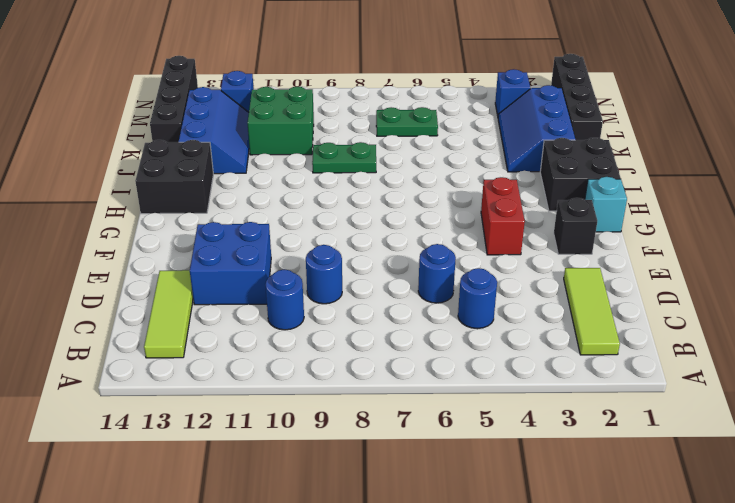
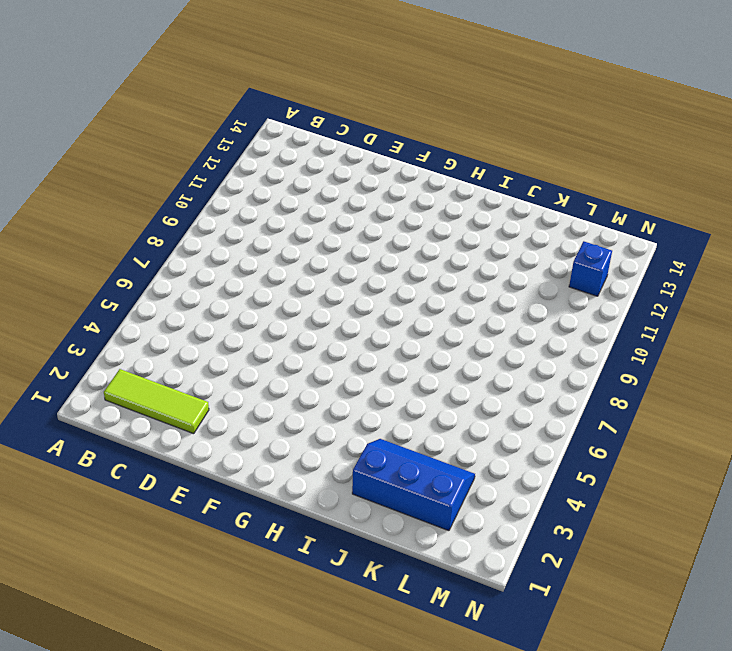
none -> lime tile B13:D13 level 1
none -> blue round brick C5 level 1
none -> blue round brick C10 level 1

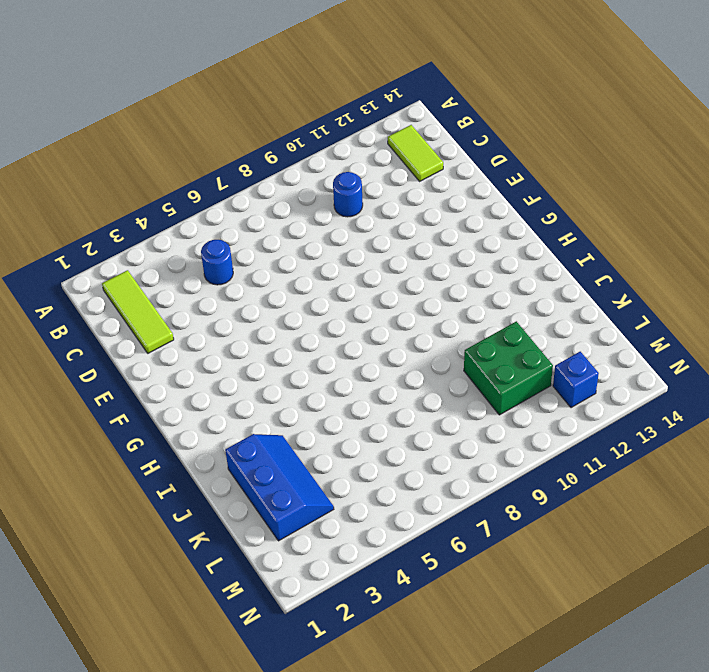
lime tile B13:C13 level 1 -> lime tile B13:D13 level 1
none -> blue round brick D6 level 1
none -> blue round brick D9 level 1
none -> blue brick D11:E12 level 1

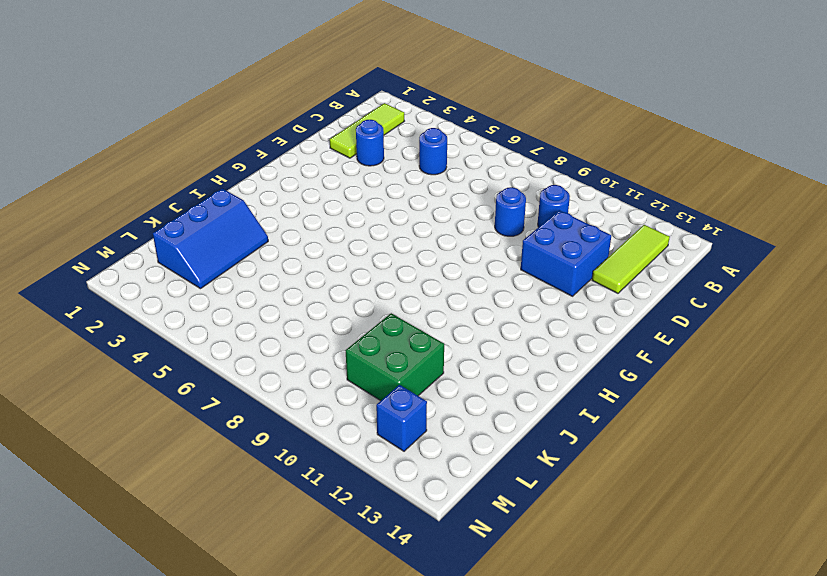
blue round brick D3 level 1 -> blue round brick D6 level 1
none -> black brick F2 level 1
none -> red brick F4:G4 level 1
none -> cyan brick G1 level 1

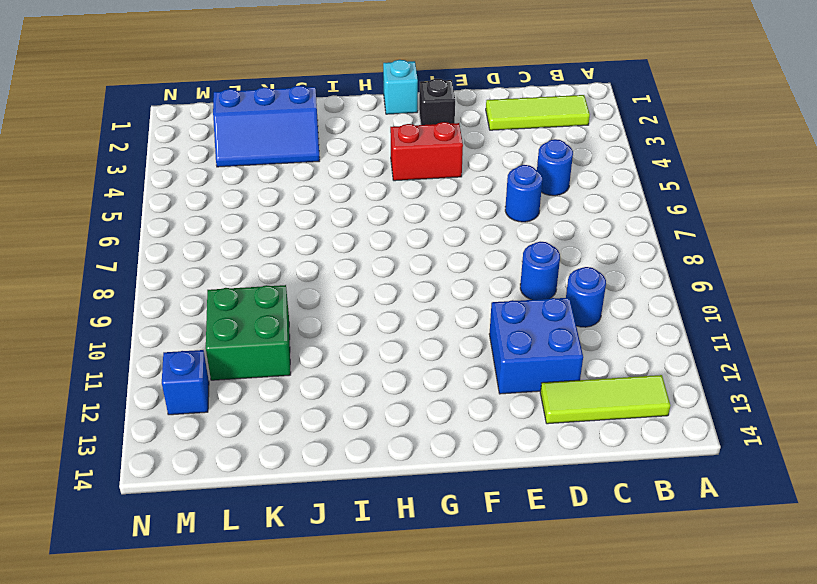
none -> black brick H1:I2 level 1
none -> black brick H13:I14 level 1
none -> green plate J8:J9 level 1

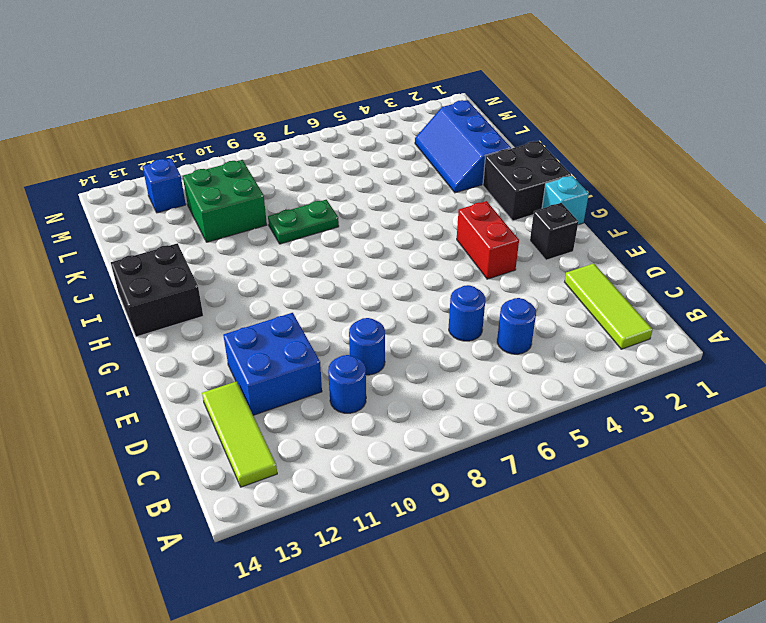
none -> blue slope J12:L13 level 1 top 13
none -> black brick K1:N1 level 1
none -> black brick K14:N14 level 1

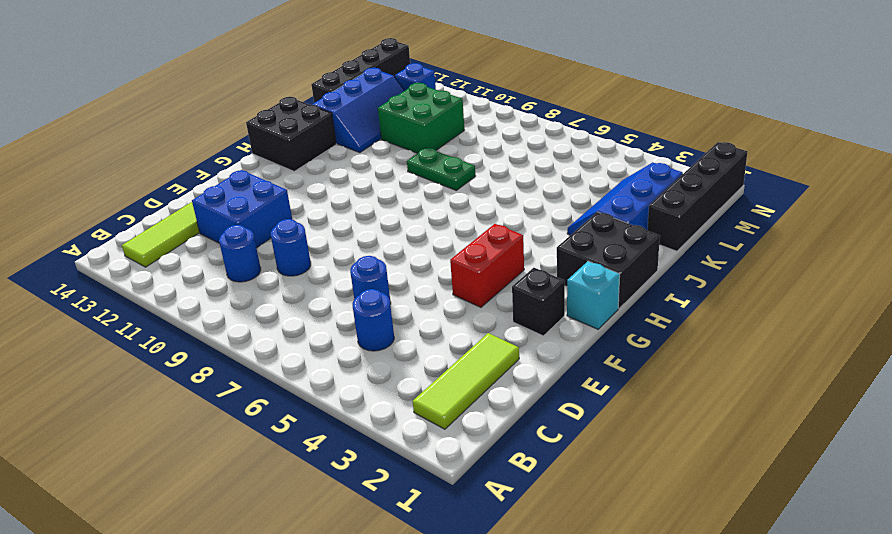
none -> green plate L6:L7 level 1
none -> blue brick M3 level 1

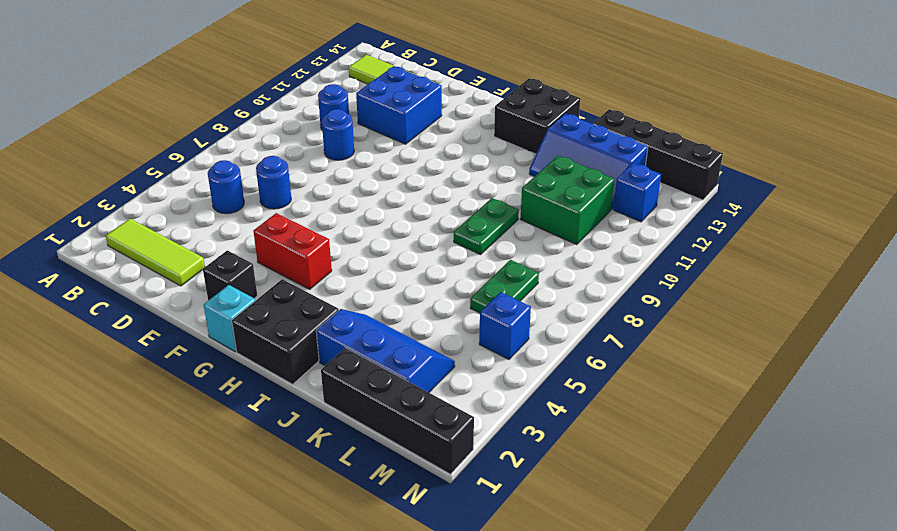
blue brick M5 level 1 -> blue brick M3 level 1

